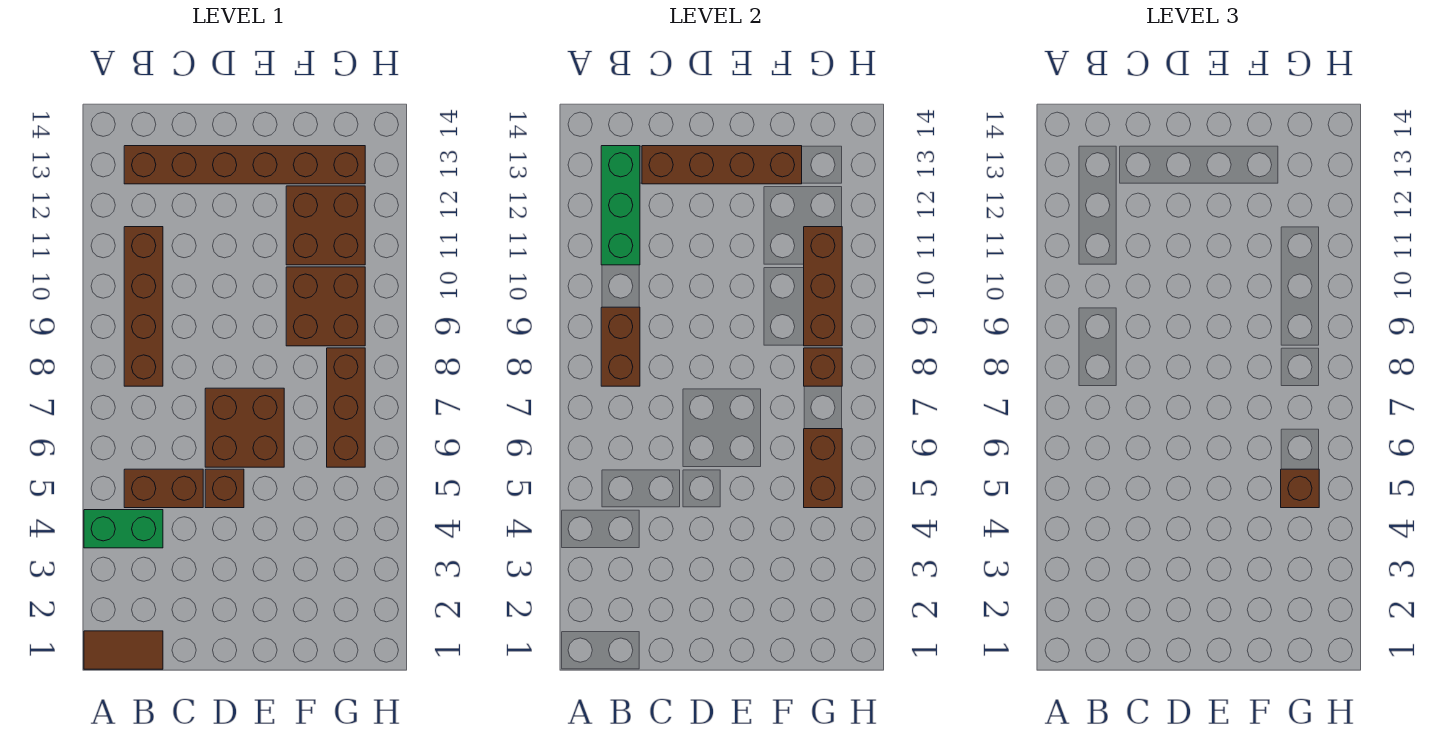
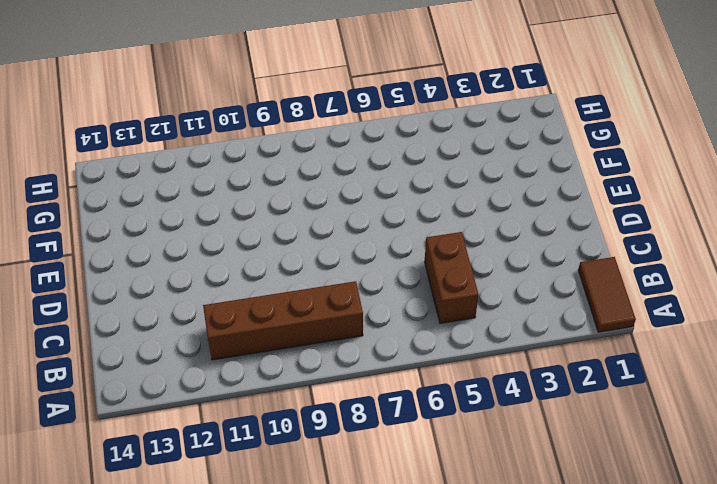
none -> green brick A4:B4 level 1
none -> brown brick B13:G13 level 1
none -> brown brick D5 level 1

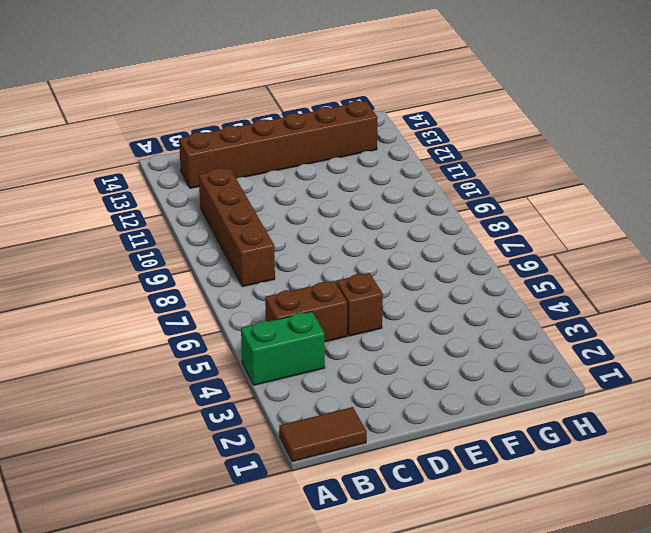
none -> brown brick D6:E7 level 1
none -> brown brick F9:G10 level 1
none -> brown brick F11:G12 level 1

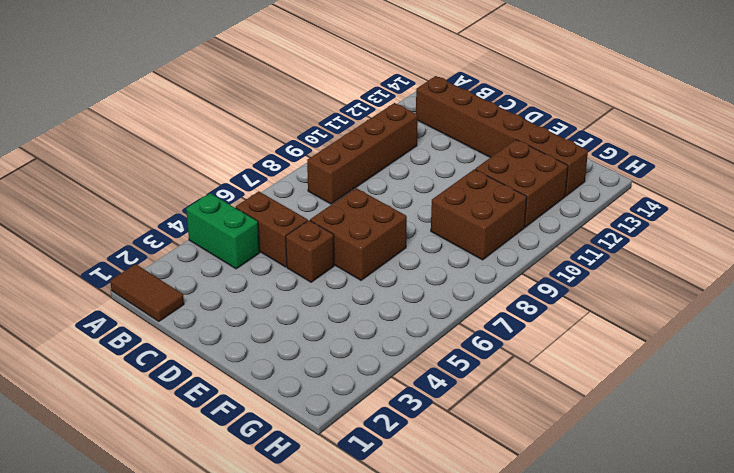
none -> brown brick G6:G8 level 1
none -> brown brick B8:B9 level 2
none -> green brick B11:B13 level 2

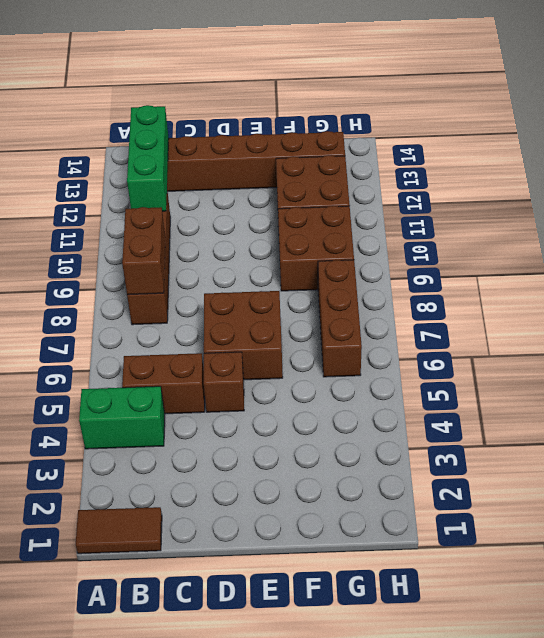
none -> brown brick C13:F13 level 2
none -> brown brick G5:G6 level 2
none -> brown brick G8 level 2

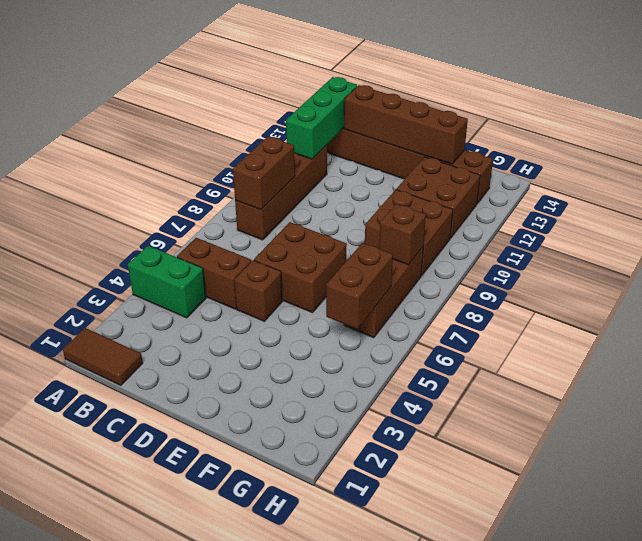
none -> brown brick G9:G11 level 2
none -> brown brick G5 level 3

